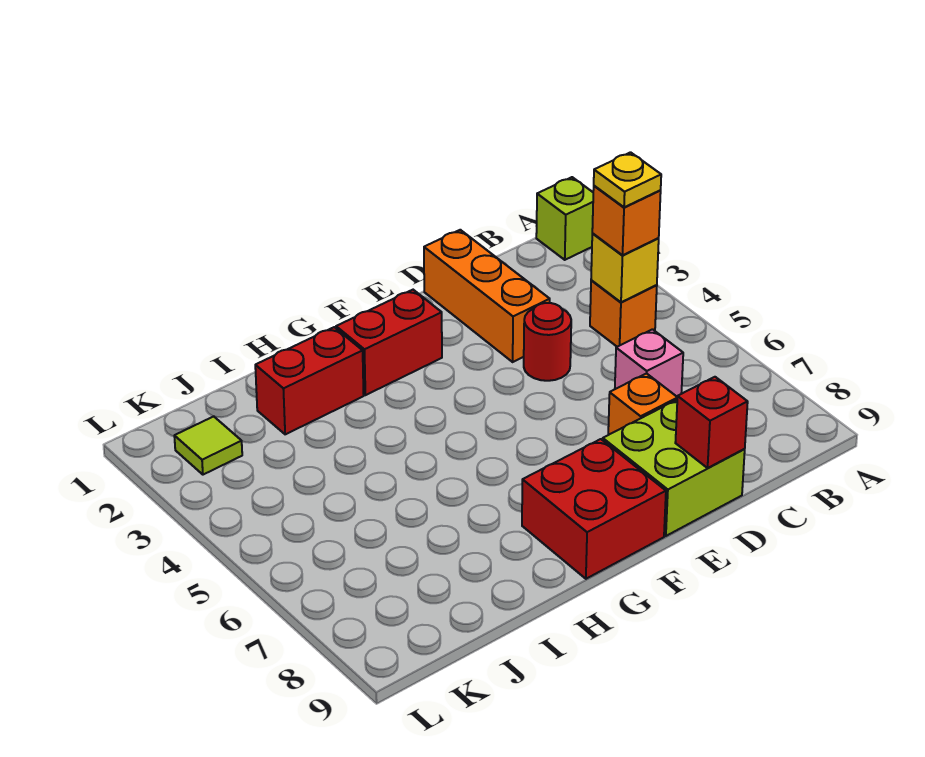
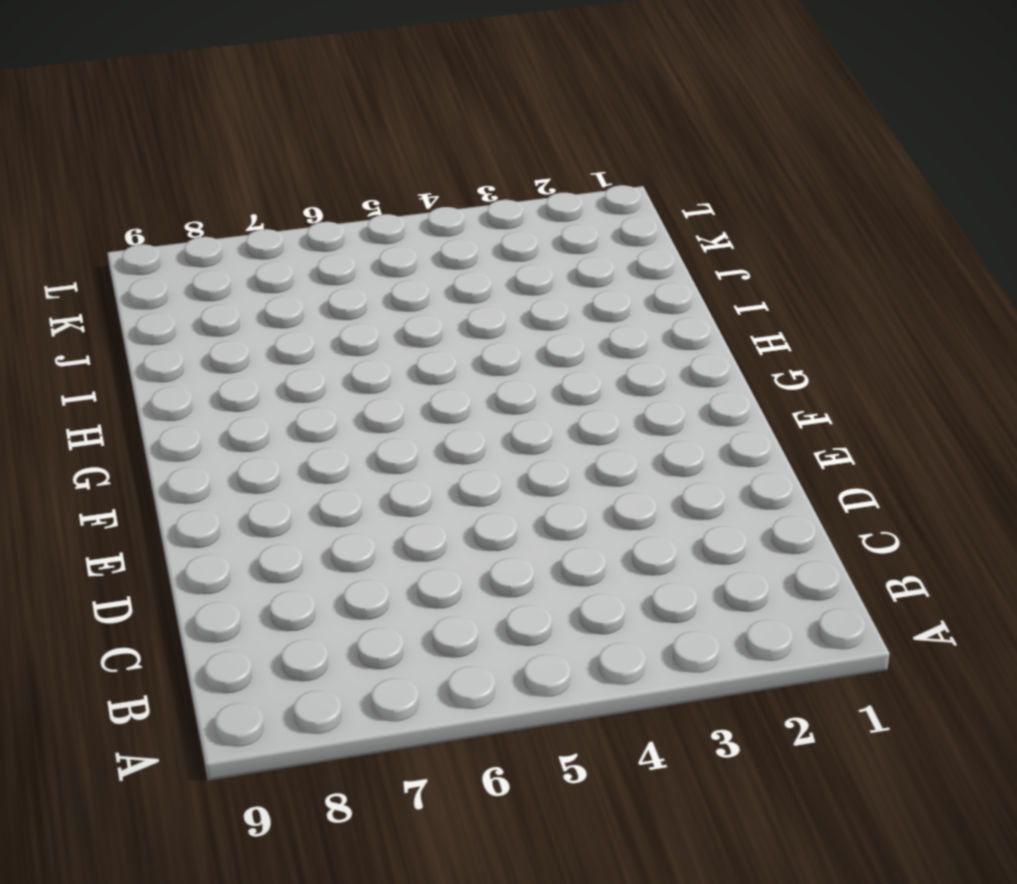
none -> lime brick A1 level 1
none -> orange brick B4 level 1
none -> pink brick C6 level 1

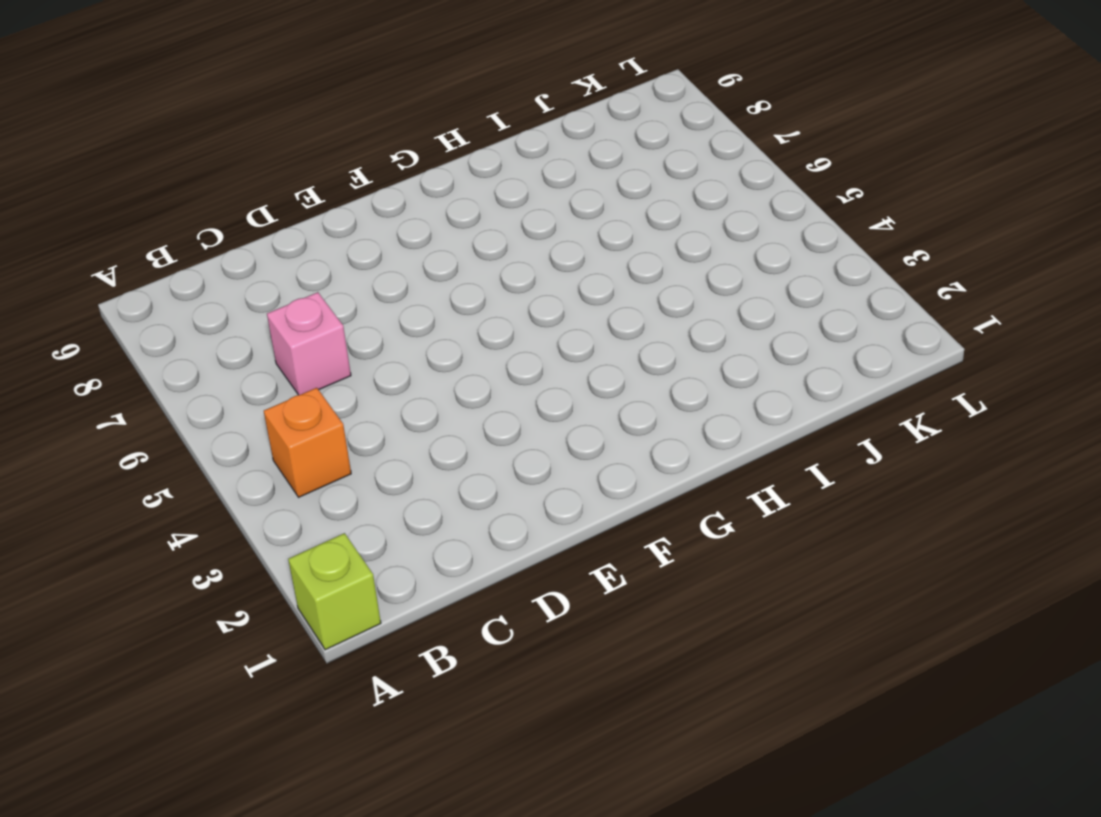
none -> orange brick D1:D3 level 1
none -> red round brick D4 level 1
none -> orange brick D7 level 1

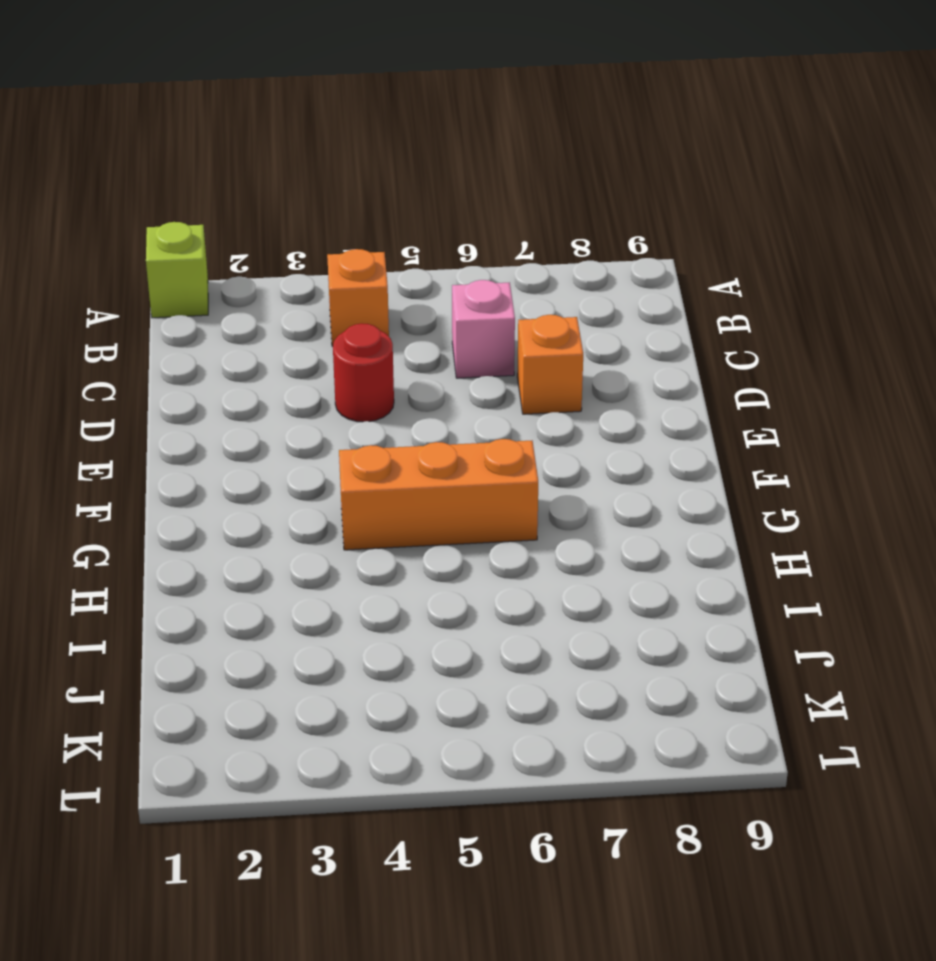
orange brick G4:G6 level 1 -> orange brick D1:D3 level 1
none -> lime brick D8:E9 level 1
none -> red brick F2:G2 level 1
none -> red brick F8:G9 level 1

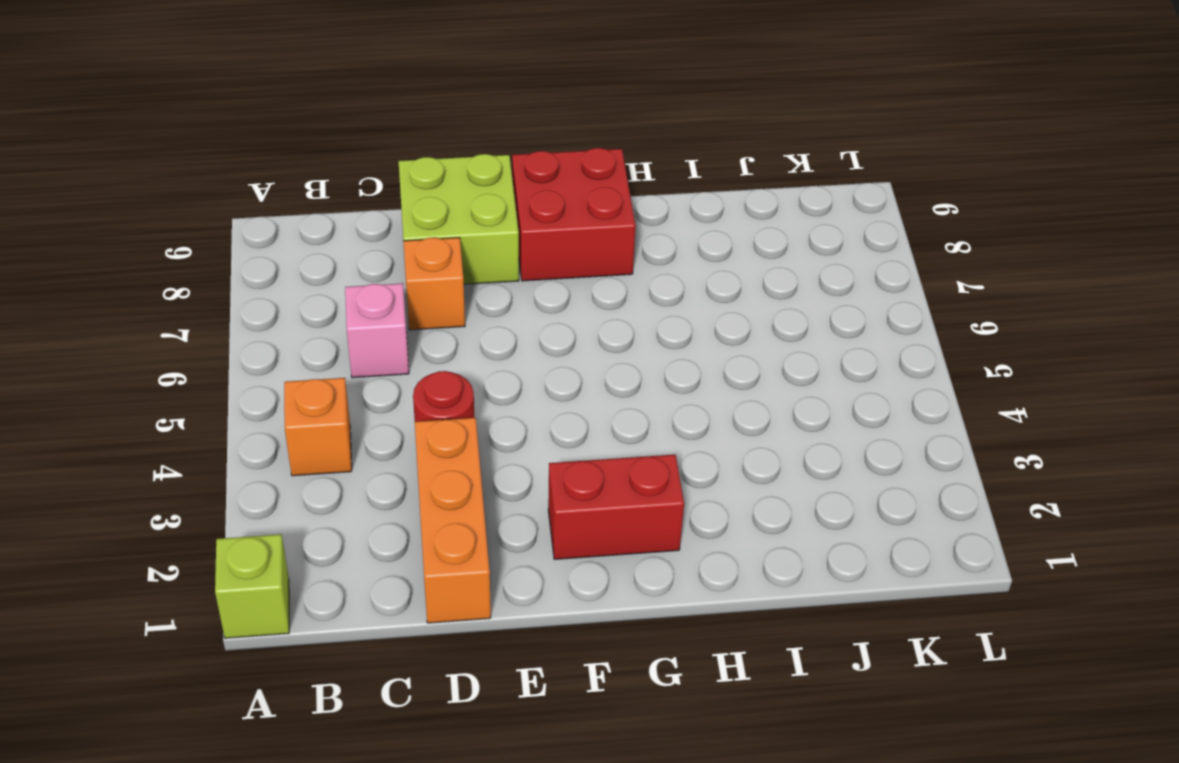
none -> red brick H2:I2 level 1
none -> lime tile K2 level 1
none -> yellow brick B4 level 2

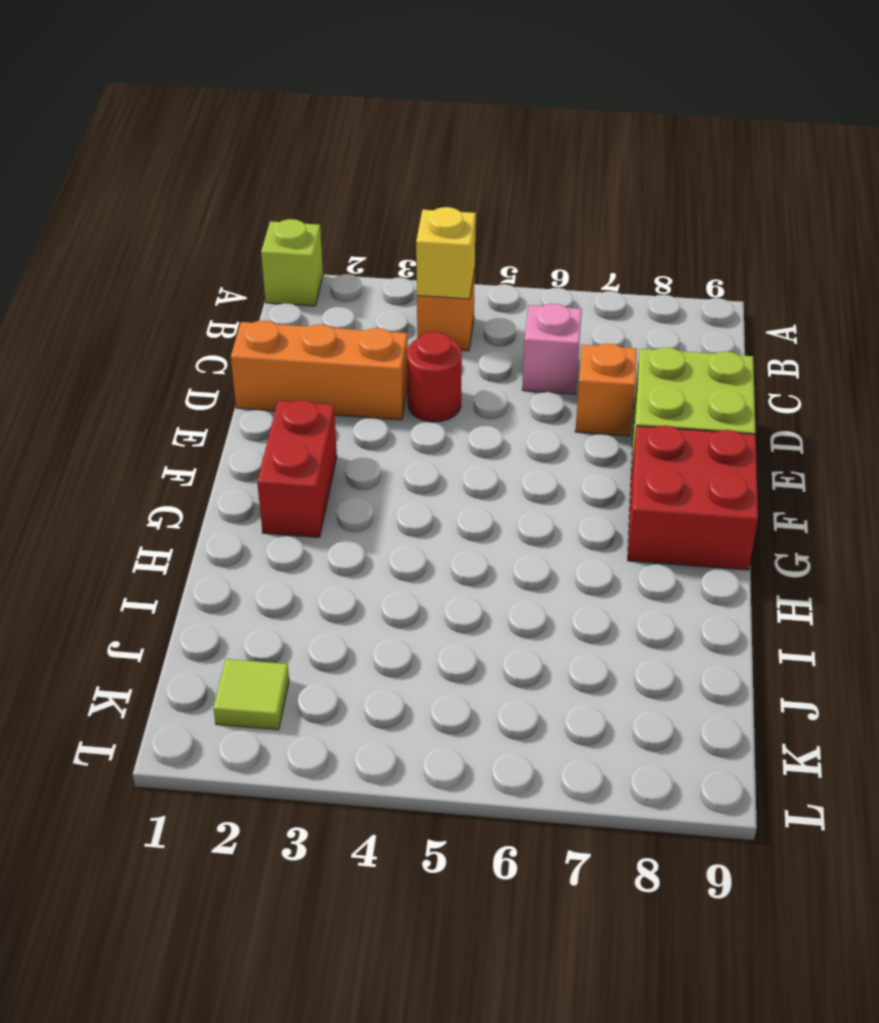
none -> red brick H2:I2 level 1
none -> red brick D9 level 2
none -> orange brick B4 level 3

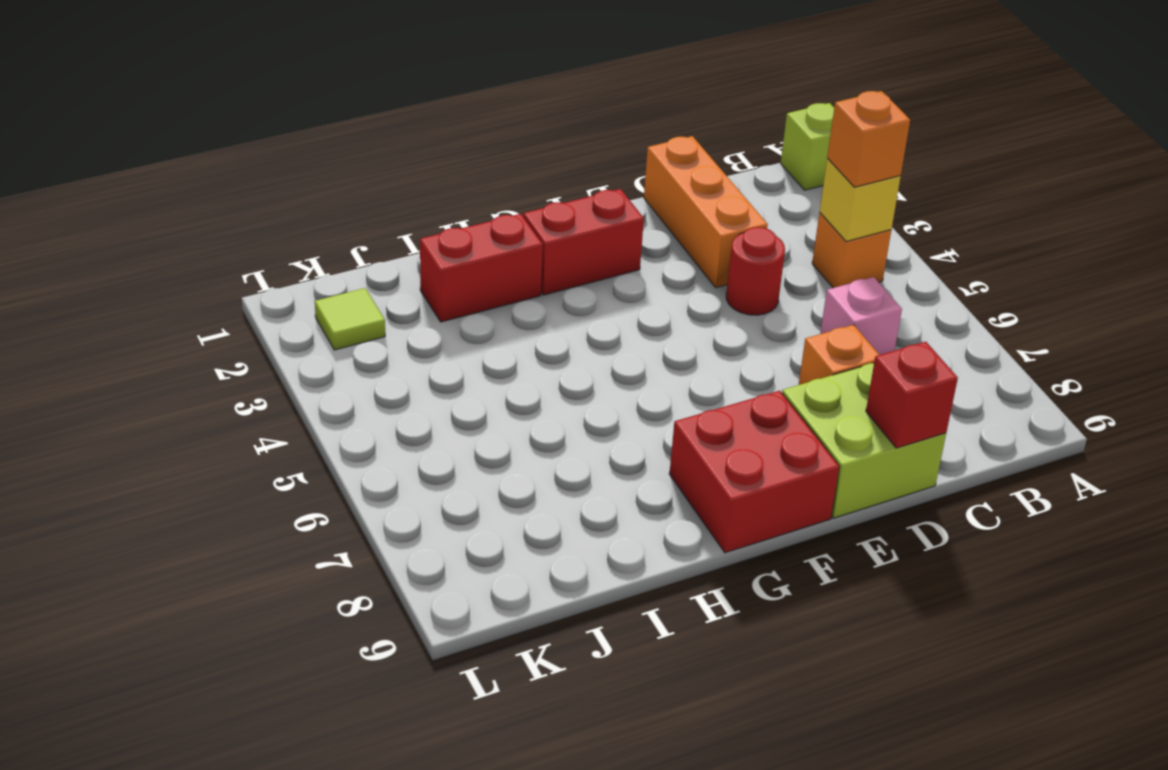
none -> yellow plate B4 level 4

